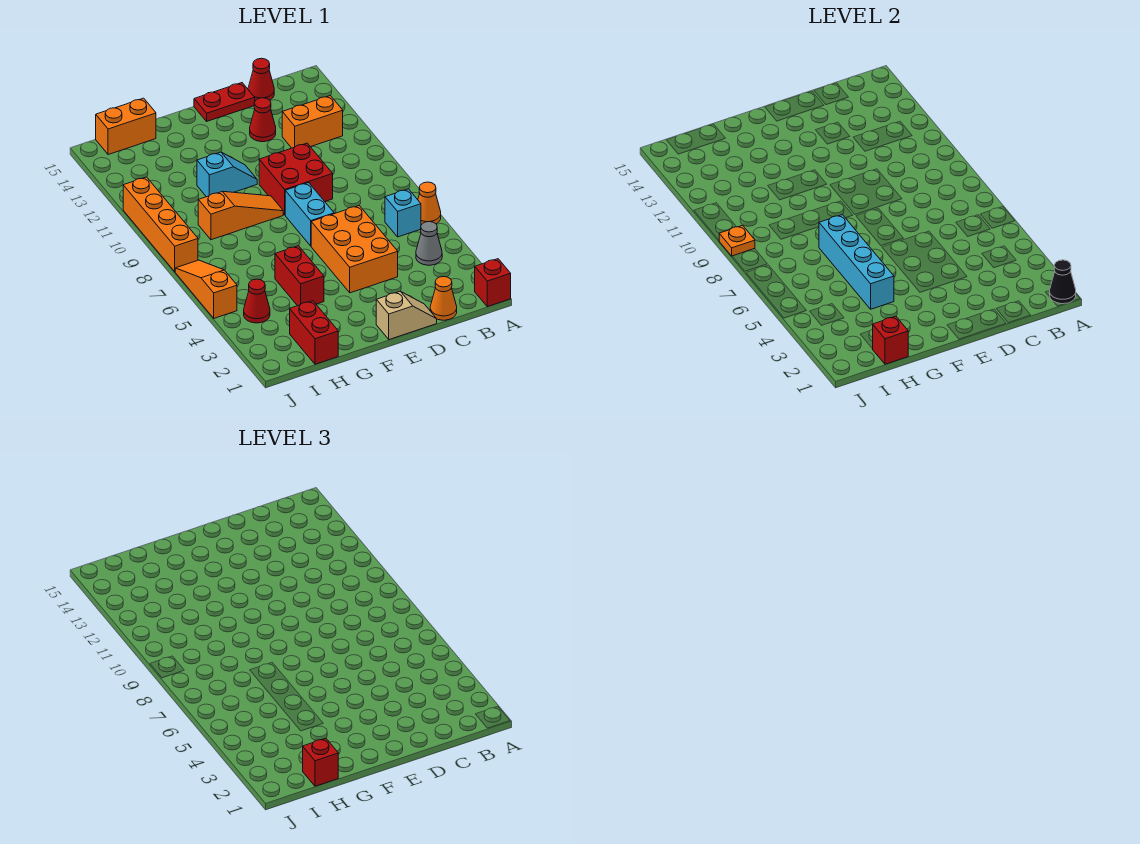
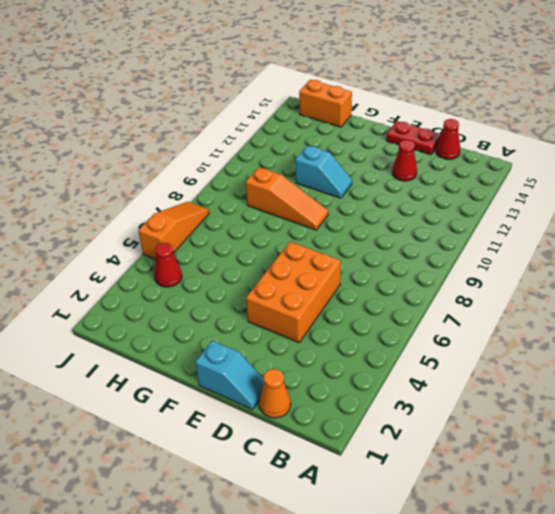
cyan slope D1:E1 level 1 top E -> tan slope D1:E1 level 1 top E
none -> red brick A1 level 1
none -> orange cone A6 level 1
none -> grey cone B4 level 1

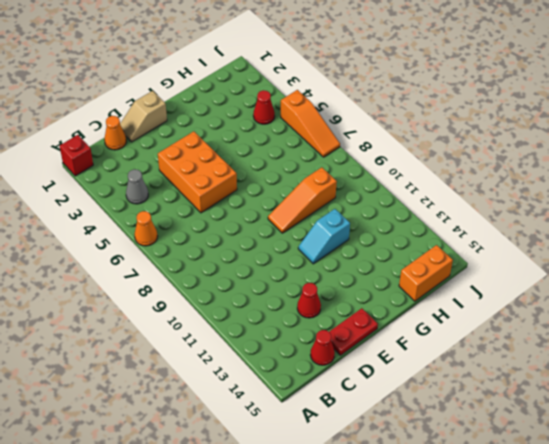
none -> cyan brick B6 level 1
none -> orange brick B12:C12 level 1
none -> red brick D9:E10 level 1

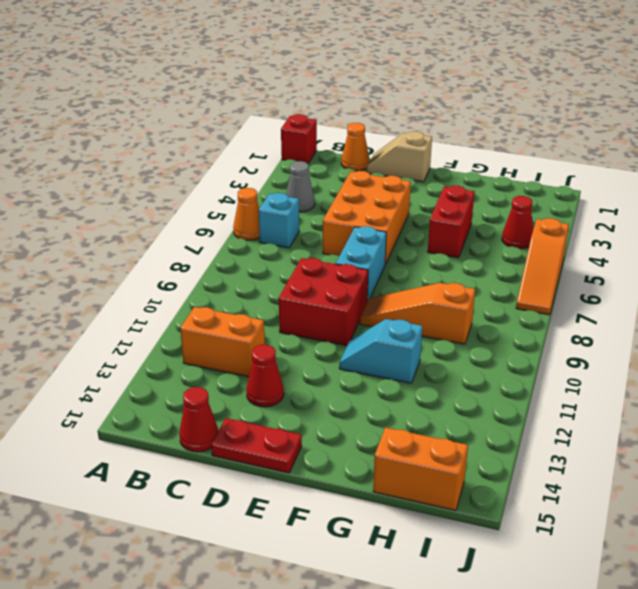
none -> red brick H1:H2 level 1
none -> orange brick J8:J11 level 1
none -> black cone A1 level 2

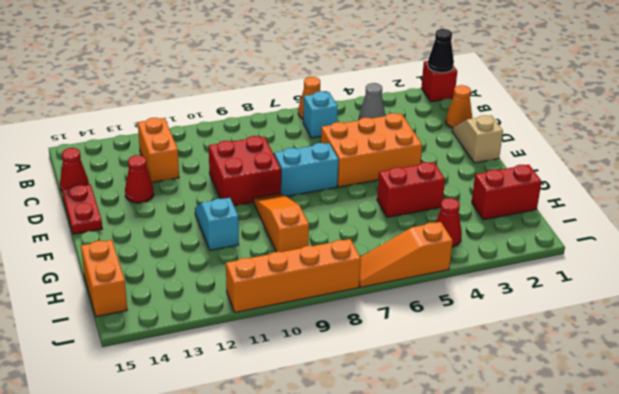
none -> cyan brick G4:G7 level 2
none -> red brick H1 level 2
none -> orange plate J9 level 2

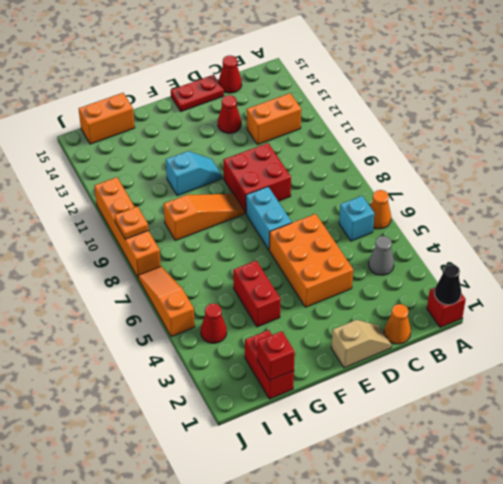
none -> cyan brick G4:G7 level 2
none -> red brick H1 level 3

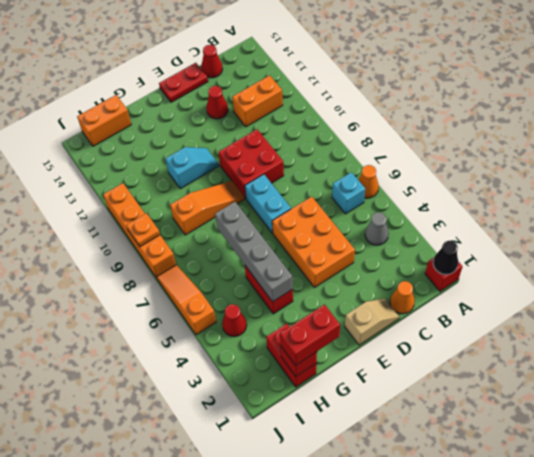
red brick G1:H1 level 3 -> red brick H1 level 3
grey brick G4:G7 level 2 -> cyan brick G4:G7 level 2

